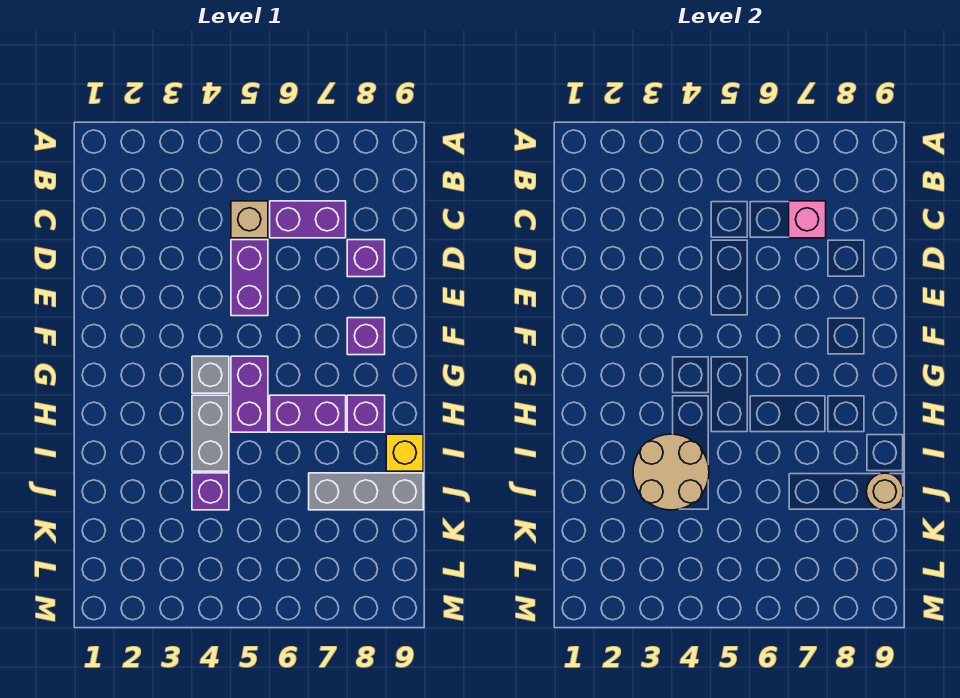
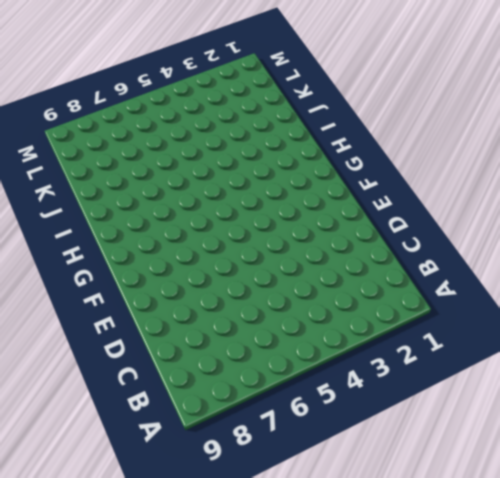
none -> tan brick C5 level 1
none -> purple brick C6:C7 level 1
none -> purple brick D5:E5 level 1

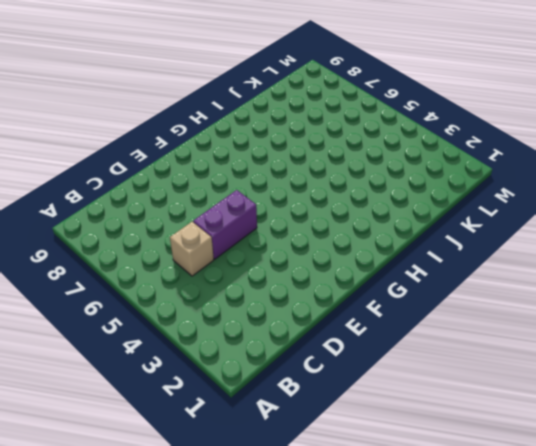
none -> purple brick C6:C7 level 1
none -> purple brick D8 level 1
none -> purple brick F8 level 1

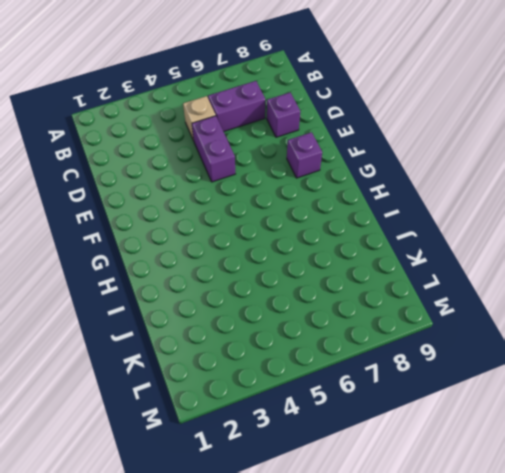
none -> grey brick G4 level 1
none -> purple brick G5:H5 level 1
none -> grey brick H4:I4 level 1

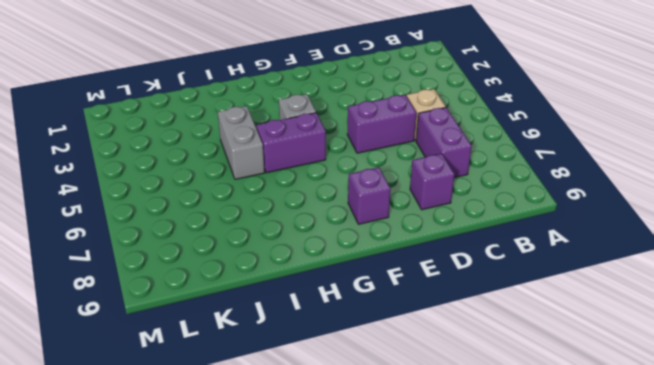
grey brick I4:I5 level 1 -> grey brick H4:I4 level 1
none -> purple brick H6:H7 level 1
none -> purple brick H8 level 1
none -> yellow brick I9 level 1

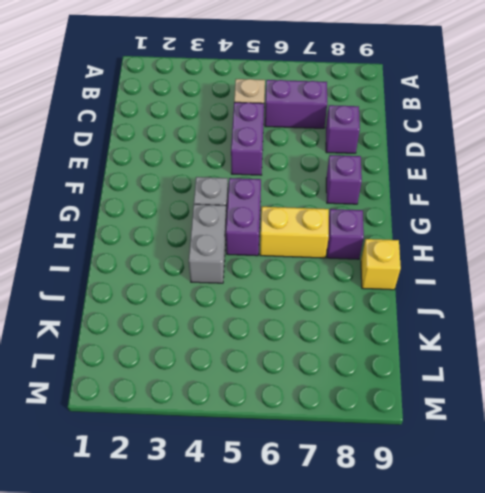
yellow brick H6:H7 level 1 -> purple brick H6:H7 level 1
none -> purple brick J4 level 1
none -> grey brick J7:J9 level 1
none -> pink brick C7 level 2

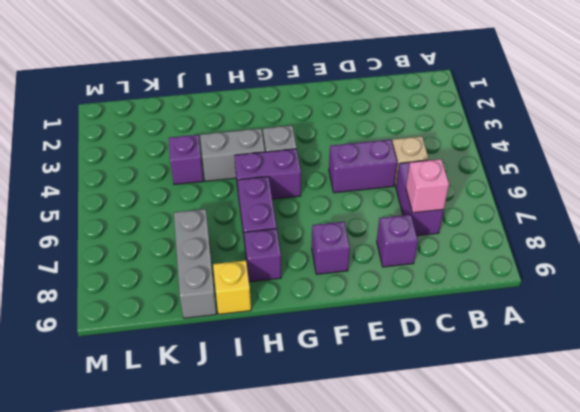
none -> tan round brick I3:J4 level 2
none -> tan round brick J9 level 2

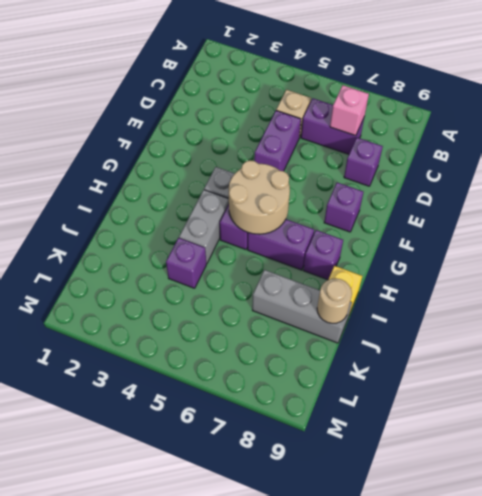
tan round brick G5:H6 level 2 -> tan round brick I3:J4 level 2

